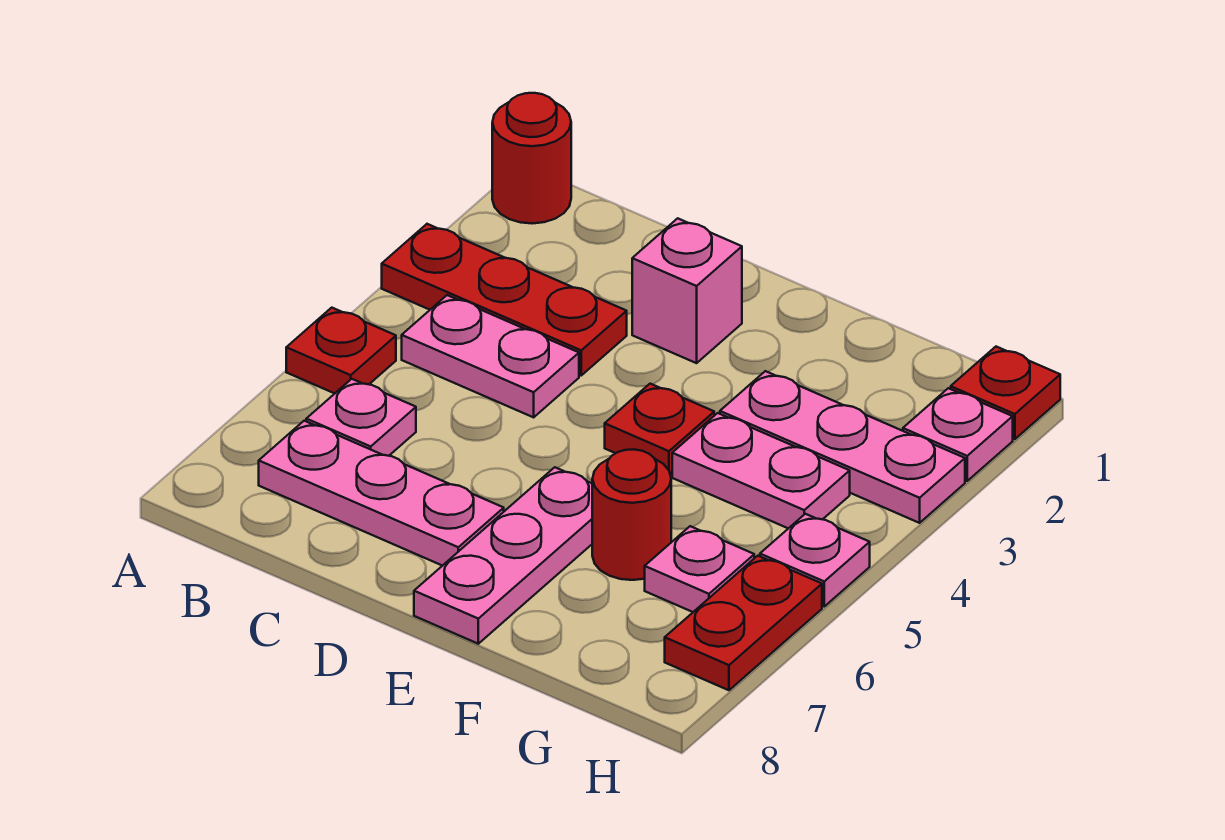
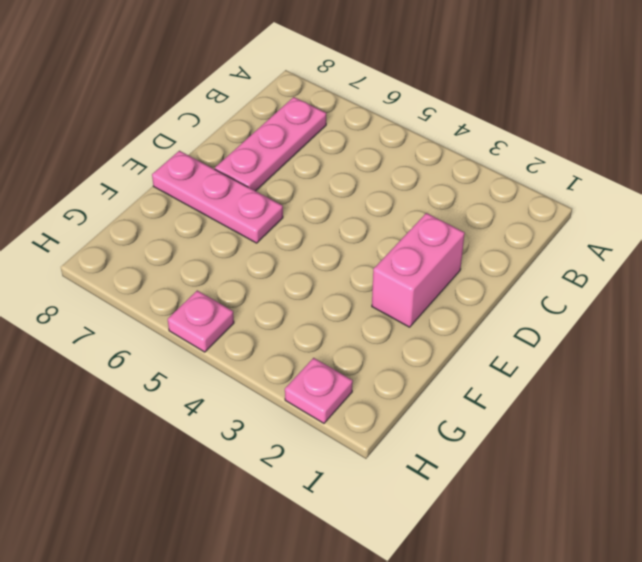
pink brick D2:E2 level 1 -> pink brick D2 level 1
none -> red round brick A1 level 1
none -> red plate A3:C3 level 1
none -> red plate A5 level 1

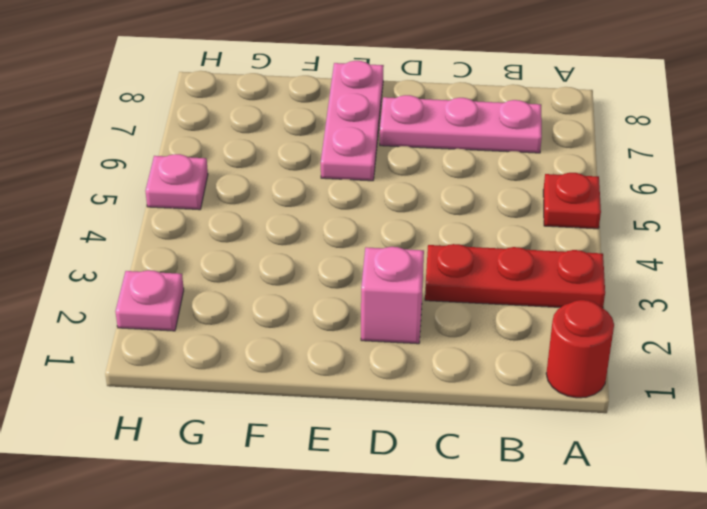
none -> pink plate B4:C4 level 1
none -> pink plate B6 level 1
none -> red plate E4 level 1

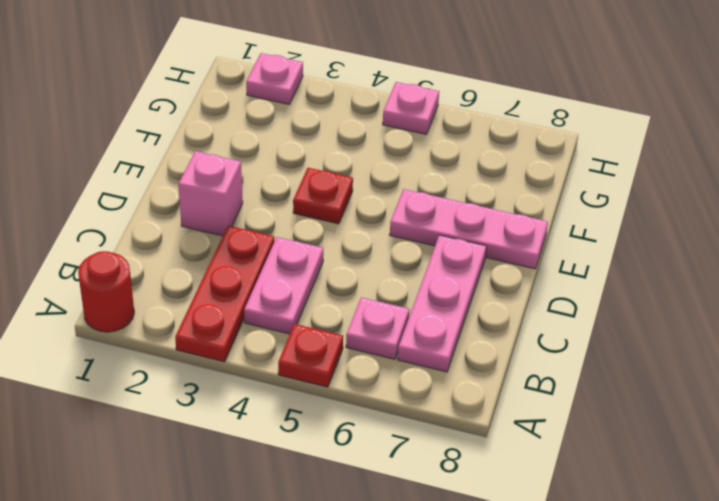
none -> pink plate F3:H3 level 1
none -> pink plate F4:G4 level 1
none -> red round brick F6 level 1

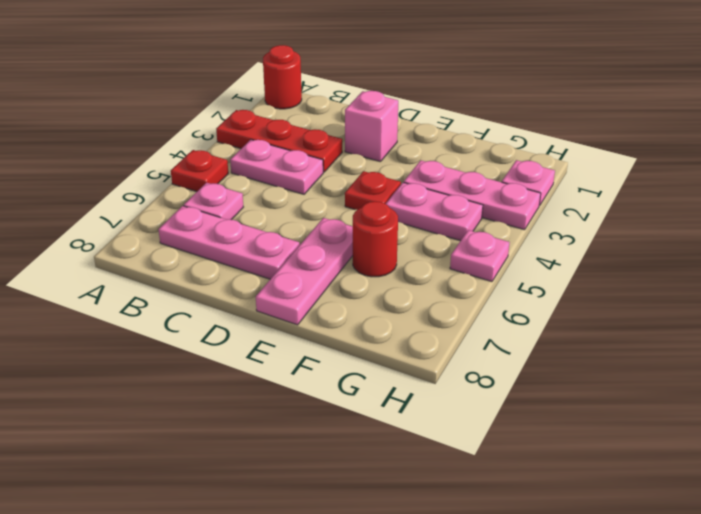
none -> pink plate G6 level 1
none -> red plate H1 level 1
none -> red plate H6:H7 level 1

